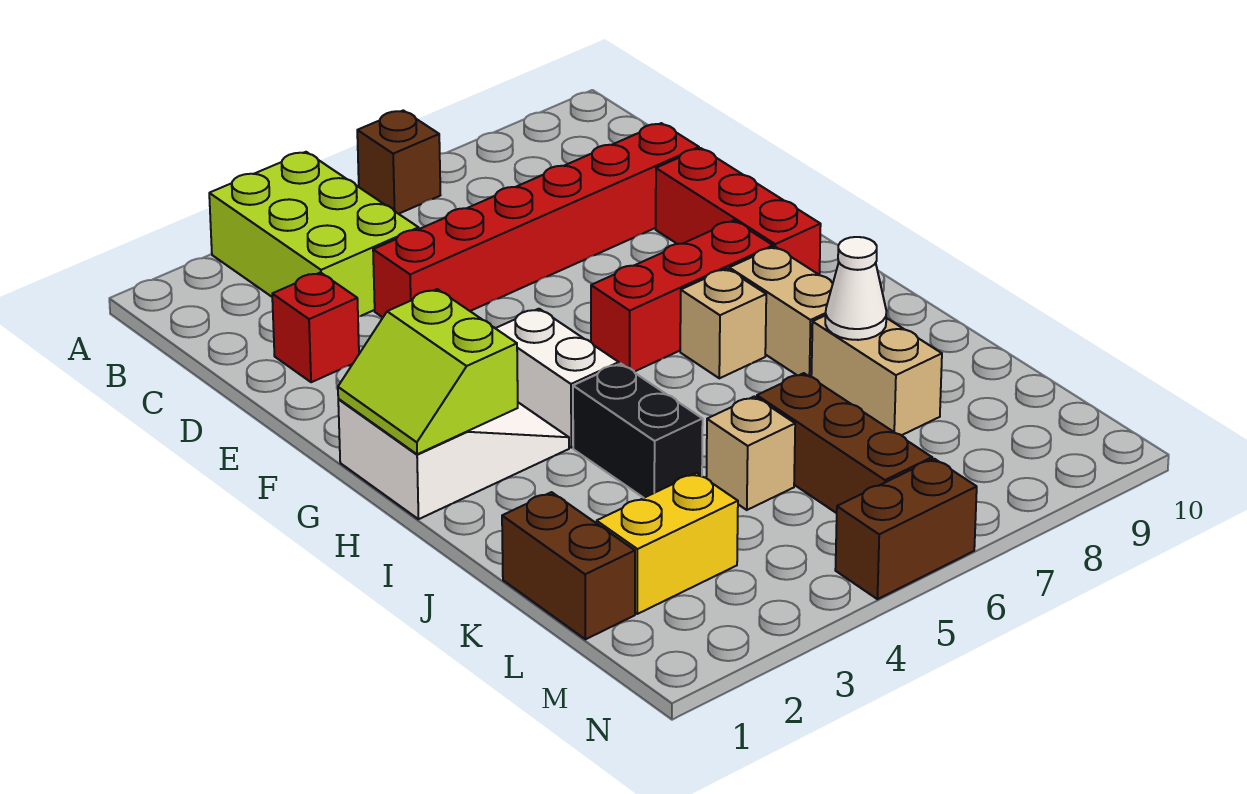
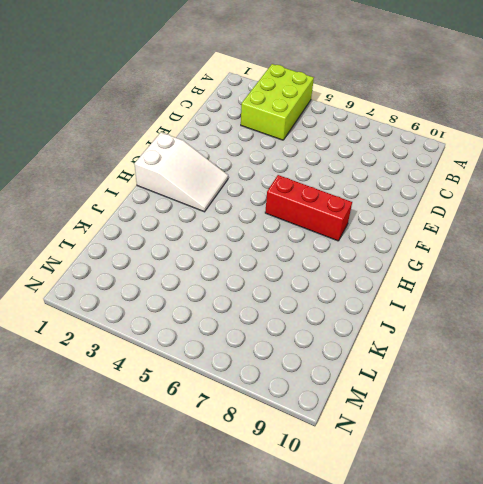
none -> brown brick A6 level 1
none -> red brick D2 level 1
none -> red brick D4:D9 level 1

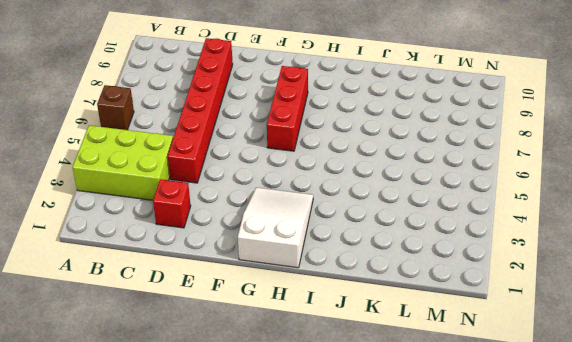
none -> red brick E9:G9 level 1
none -> white brick G4:H4 level 1
none -> tan brick H7 level 1

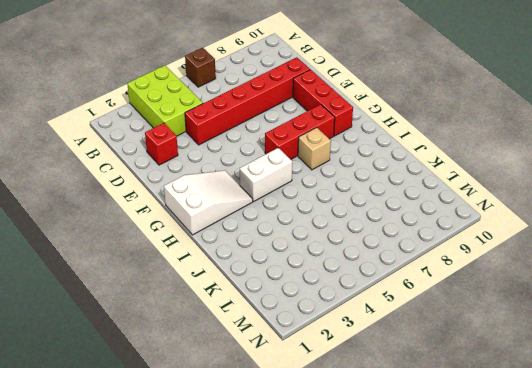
white brick H4:H5 level 1 -> white brick G4:H4 level 1
none -> tan brick H8:I8 level 1
none -> black brick I4:J4 level 1
none -> tan brick J8:K8 level 1

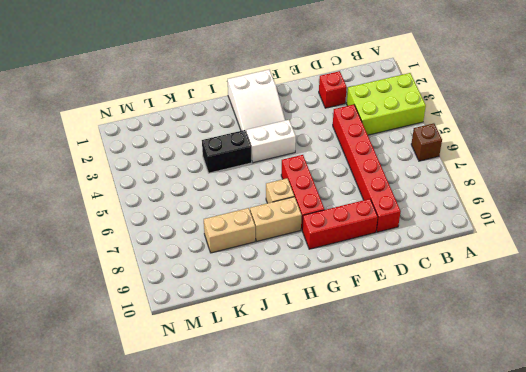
none -> brown brick K1:L1 level 1
none -> tan brick K5 level 1
none -> brown brick K6:M6 level 1

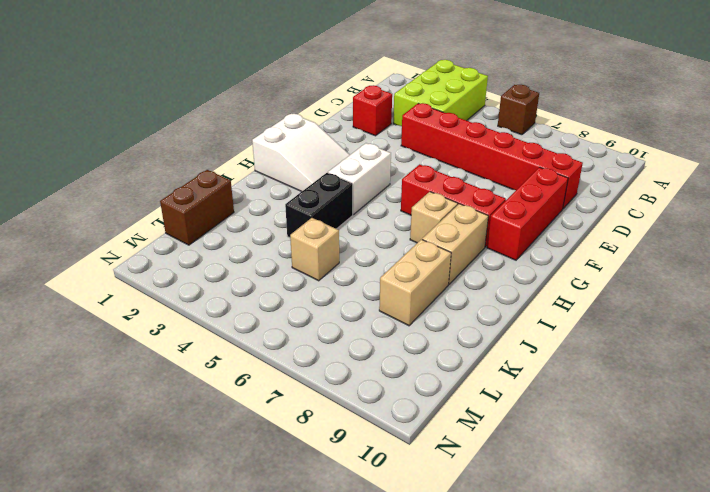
none -> brown brick K6:M6 level 1
none -> yellow brick L2:L3 level 1
none -> brown brick N5:N6 level 1

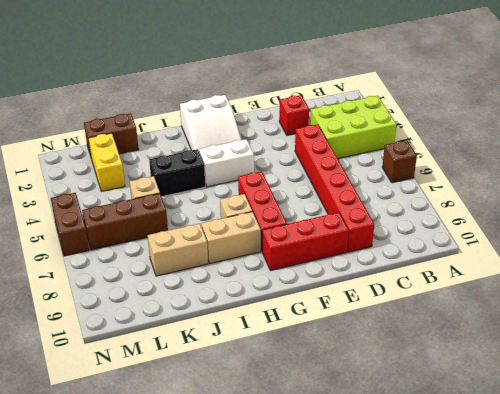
none -> lime slope G1:H2 level 2 top 2
none -> white cone J8 level 2

